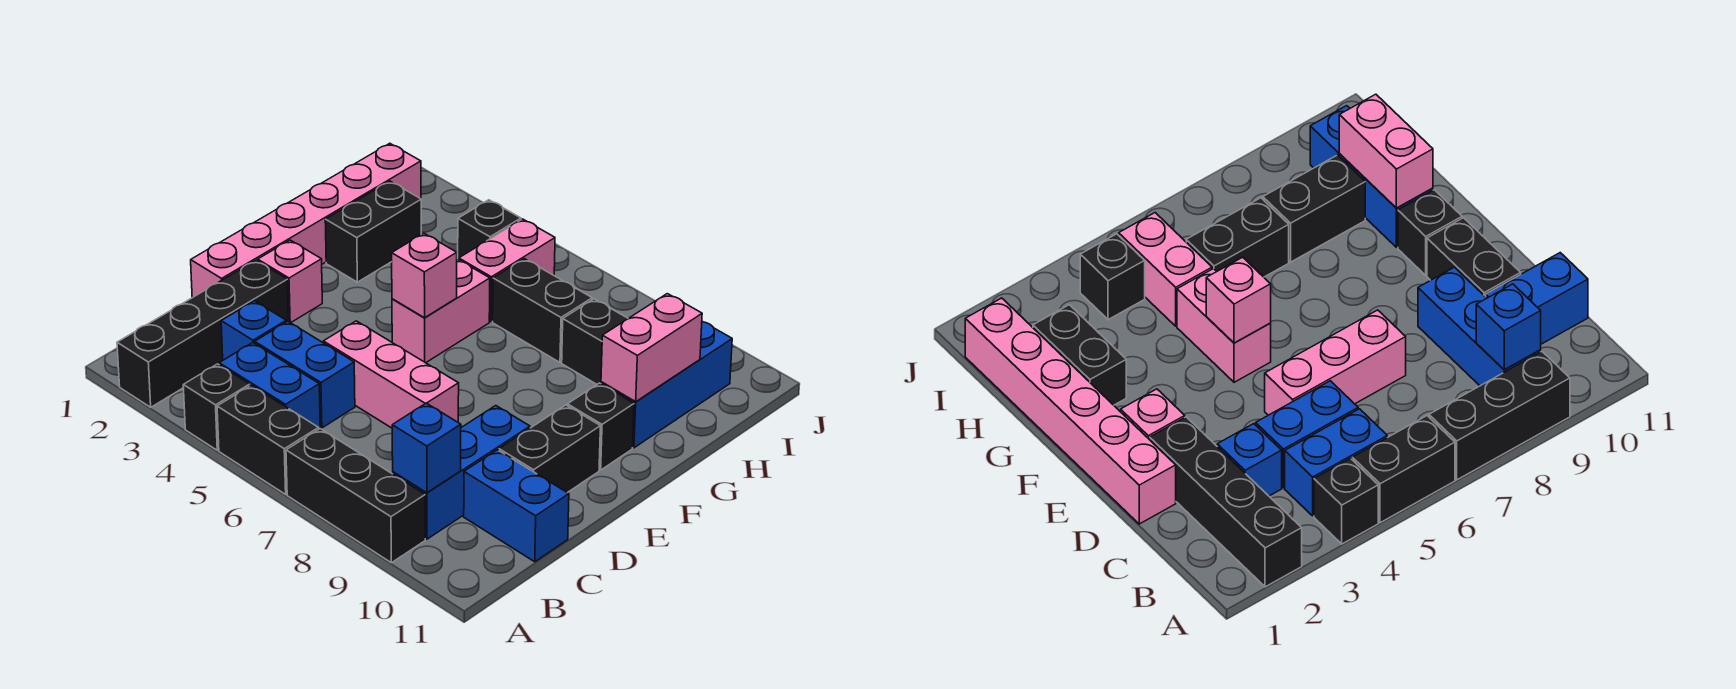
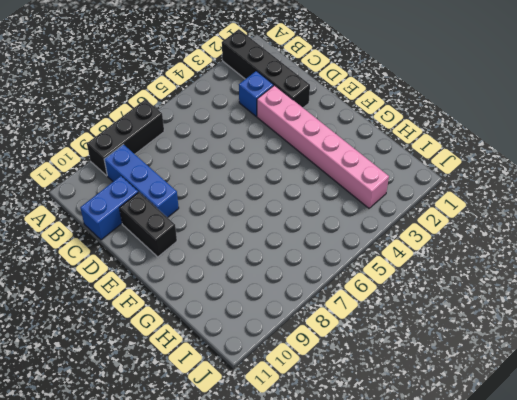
pink brick D3:I3 level 1 -> pink brick D1:I1 level 1
none -> black brick A4 level 1
none -> black brick A5:A6 level 1
none -> blue brick B4:B5 level 1

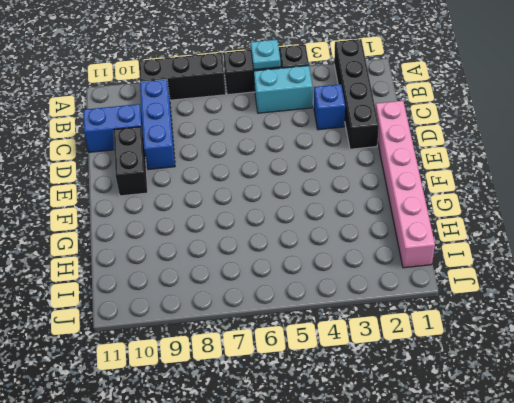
cyan plate A5 level 2 -> none
cyan brick B4:B5 level 1 -> blue brick B4:B5 level 1
none -> blue brick C4:C5 level 1
none -> pink brick D5:D7 level 1
none -> pink brick E2 level 1

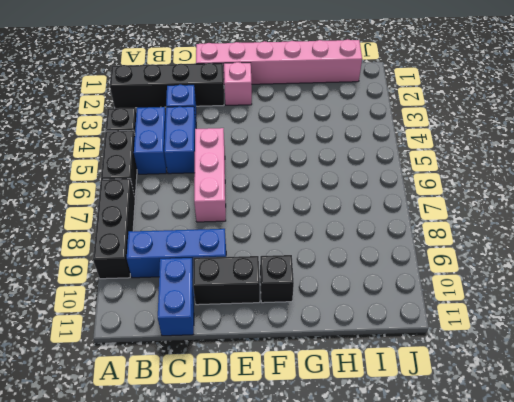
none -> pink brick F5:G5 level 1
none -> black brick G2:H2 level 1
none -> blue brick G10:I10 level 1

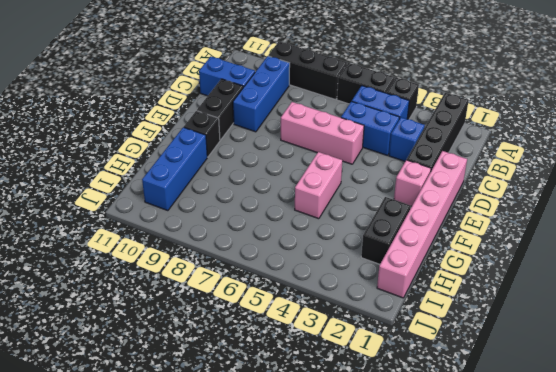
none -> pink brick H5:I5 level 1
none -> black brick H6:H7 level 1
none -> black brick H8:H9 level 1

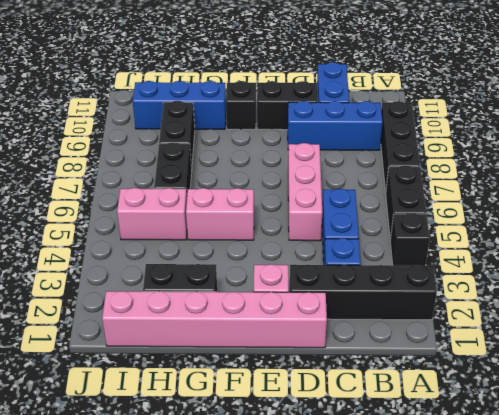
none -> blue brick B4:B5 level 1
none -> black brick I4 level 1
none -> blue brick B9 level 2

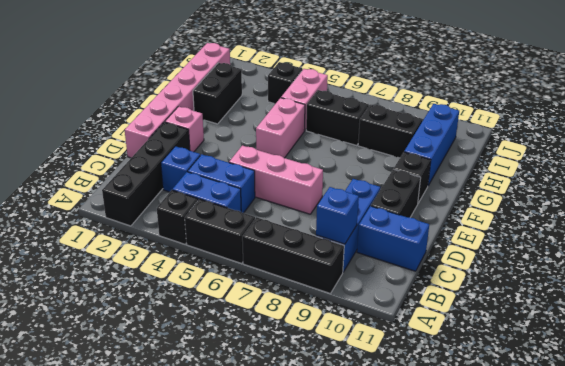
none -> pink brick F5 level 2
none -> pink brick G10:H10 level 2

